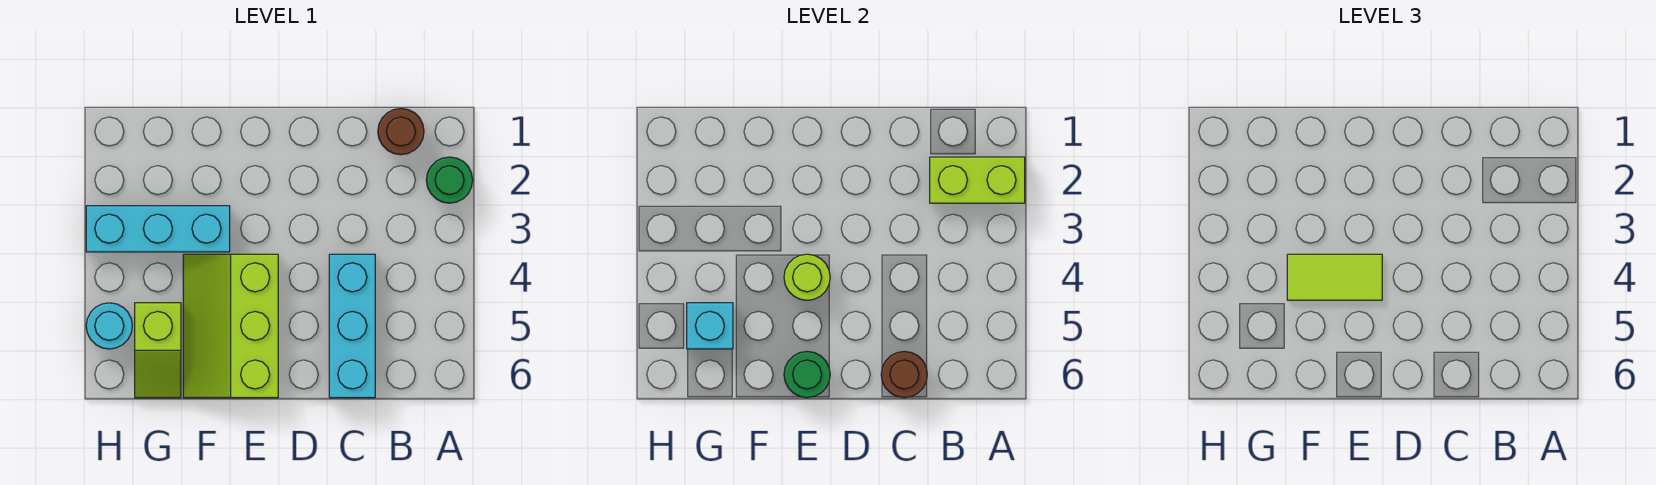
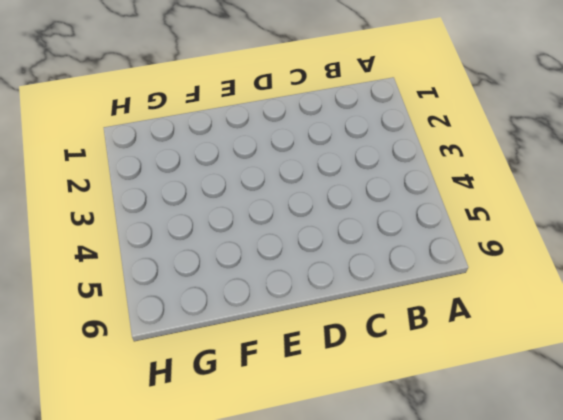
none -> green round brick A2 level 1
none -> brown round brick B1 level 1
none -> cyan brick C4:C6 level 1

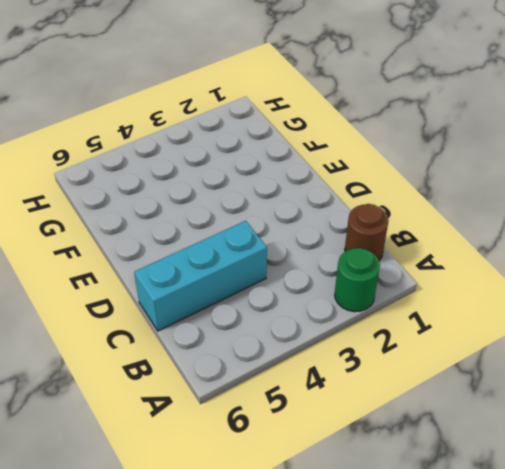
none -> lime slope E4:F6 level 1 top E
none -> cyan brick F3:H3 level 1
none -> lime slope G5:G6 level 1 top 5

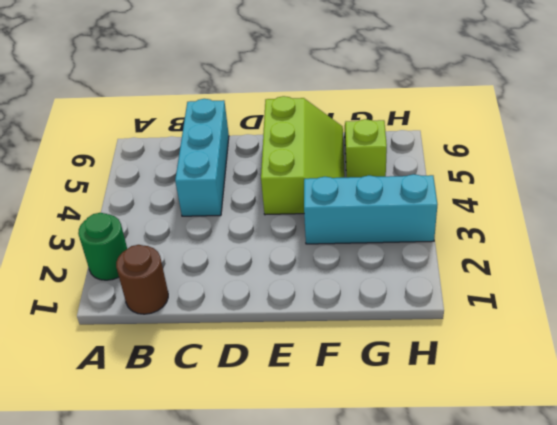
none -> cyan round brick H5 level 1
none -> lime brick A2:B2 level 2
none -> brown round brick C6 level 2

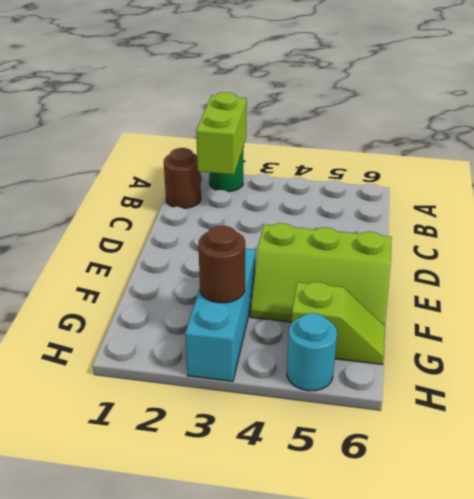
brown round brick G3 level 2 -> brown round brick C6 level 2
none -> cyan brick C4:C6 level 1
none -> lime round brick E4 level 2
none -> green round brick E6 level 2

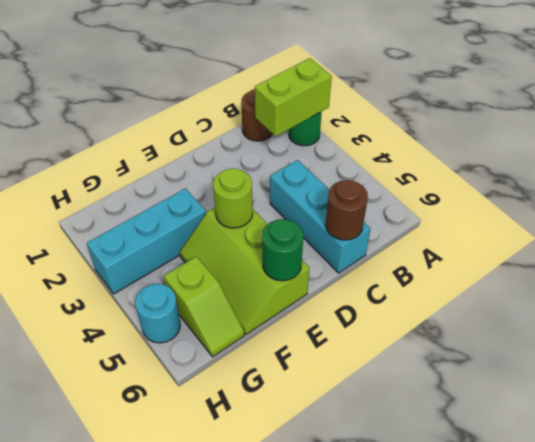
none -> cyan brick G5 level 2
none -> lime tile E4:F4 level 3

